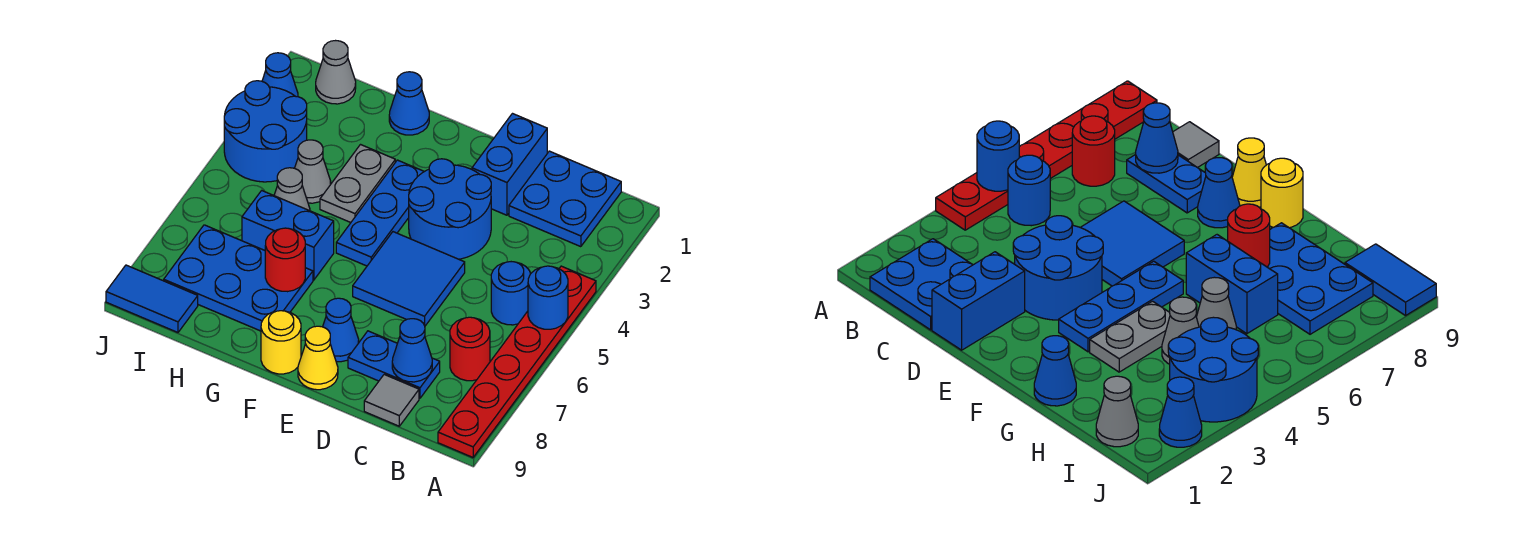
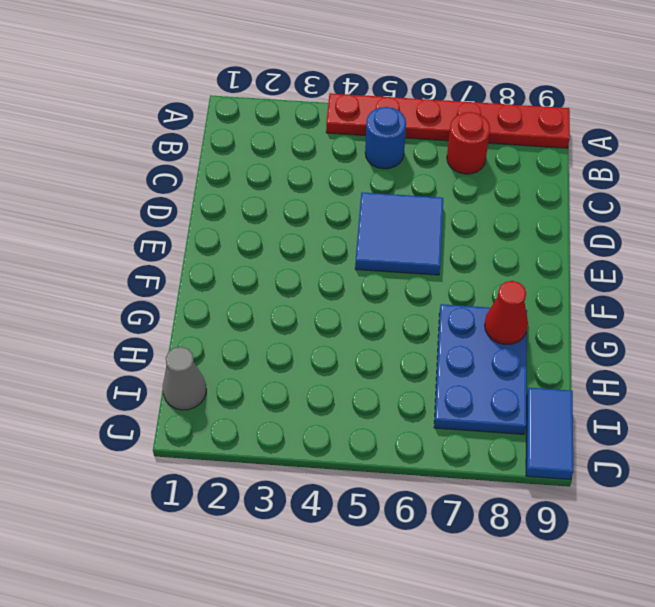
red cone G8 level 2 -> none
none -> blue plate B1:C2 level 1
none -> blue plate C8:D8 level 1
none -> grey tile C9 level 1

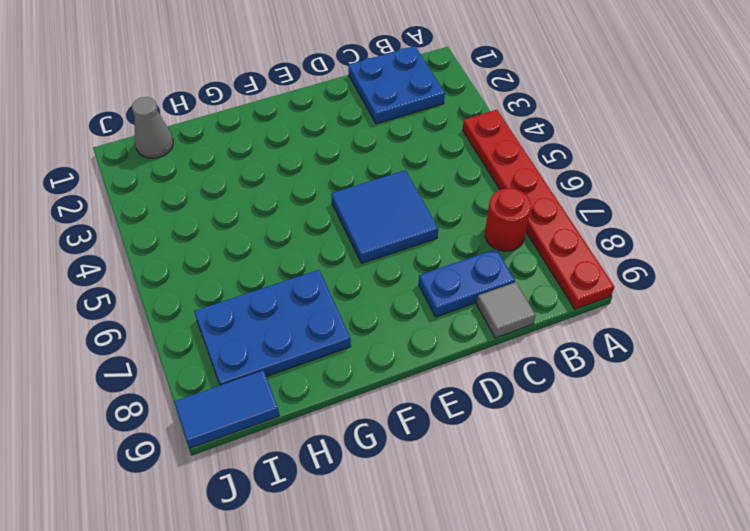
none -> blue round brick B5 level 1
none -> blue brick D1:D2 level 1
none -> blue round brick D3:E4 level 1

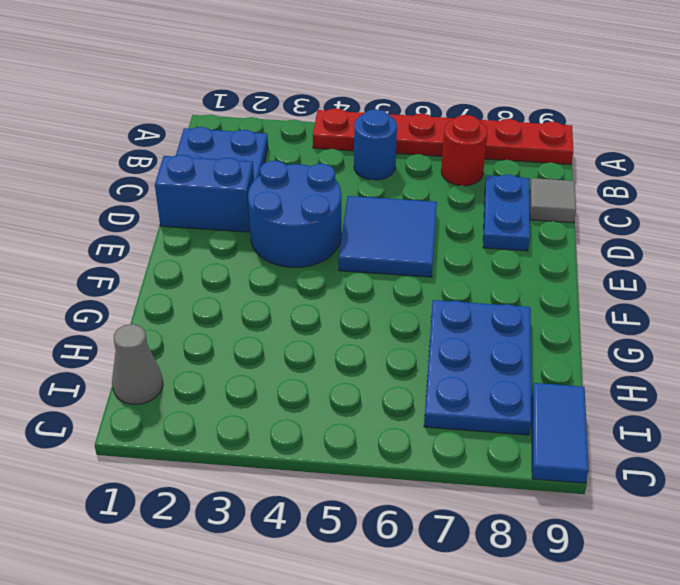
none -> blue cone E8 level 1
none -> yellow cone E9 level 1
none -> blue plate F3:F5 level 1

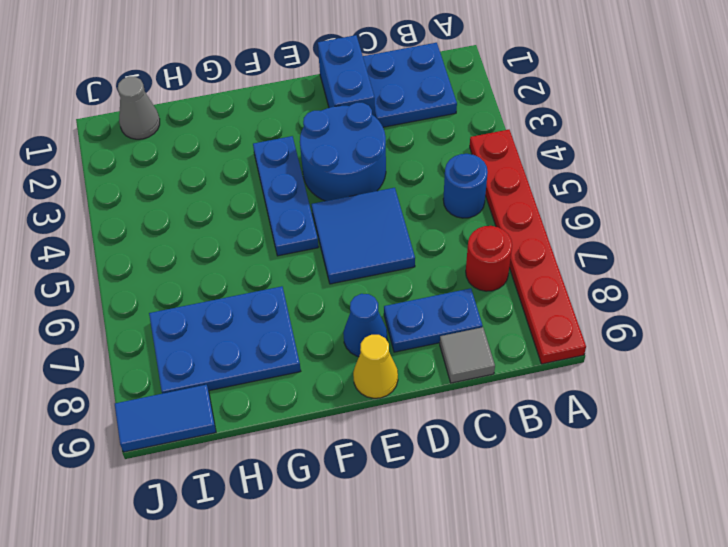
none -> yellow round brick F9 level 1
none -> blue cone G1 level 1
none -> grey plate G3:G4 level 1

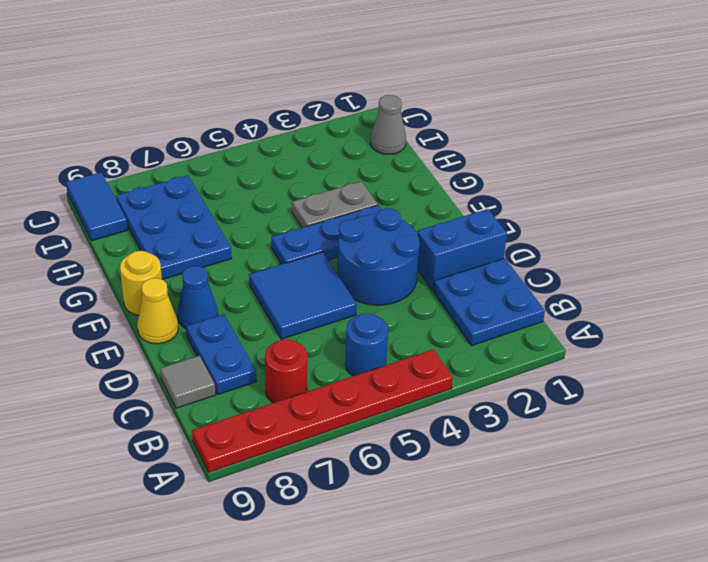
none -> blue cone G1 level 1
none -> blue brick G6:H6 level 1
none -> grey cone H4 level 1

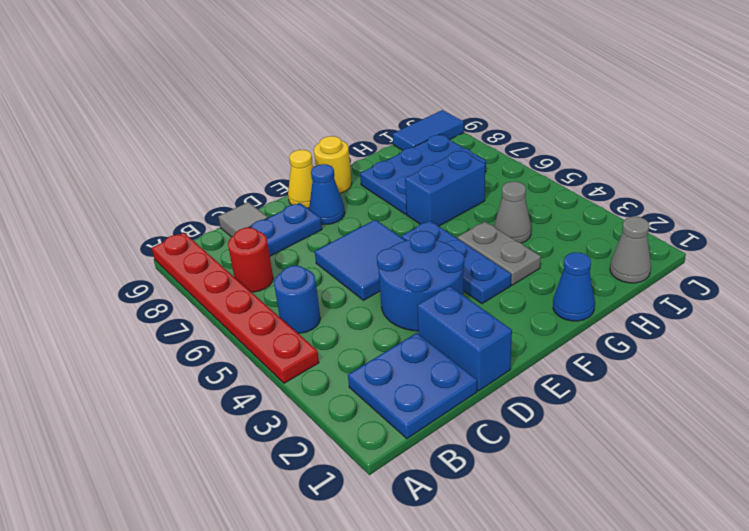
none -> grey cone H5 level 1
none -> blue round brick I3:J4 level 1
none -> blue cone J2 level 1

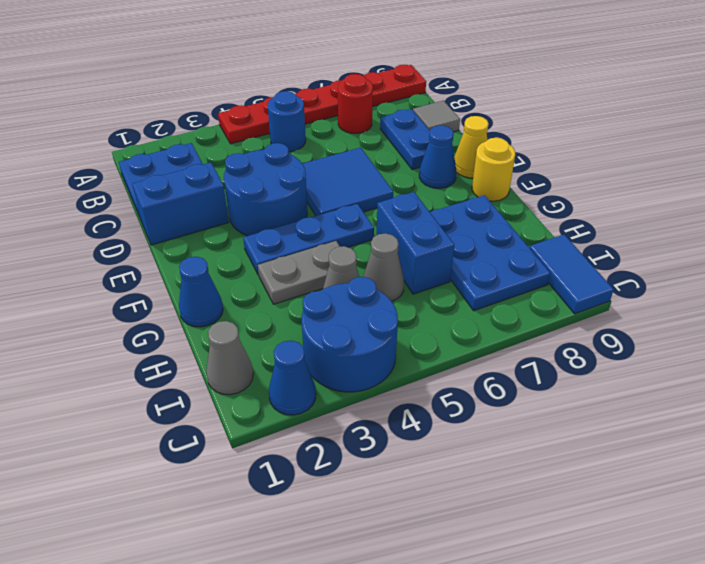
none -> blue round brick A5 level 2
none -> blue cone C8 level 2
none -> red round brick G7 level 2

